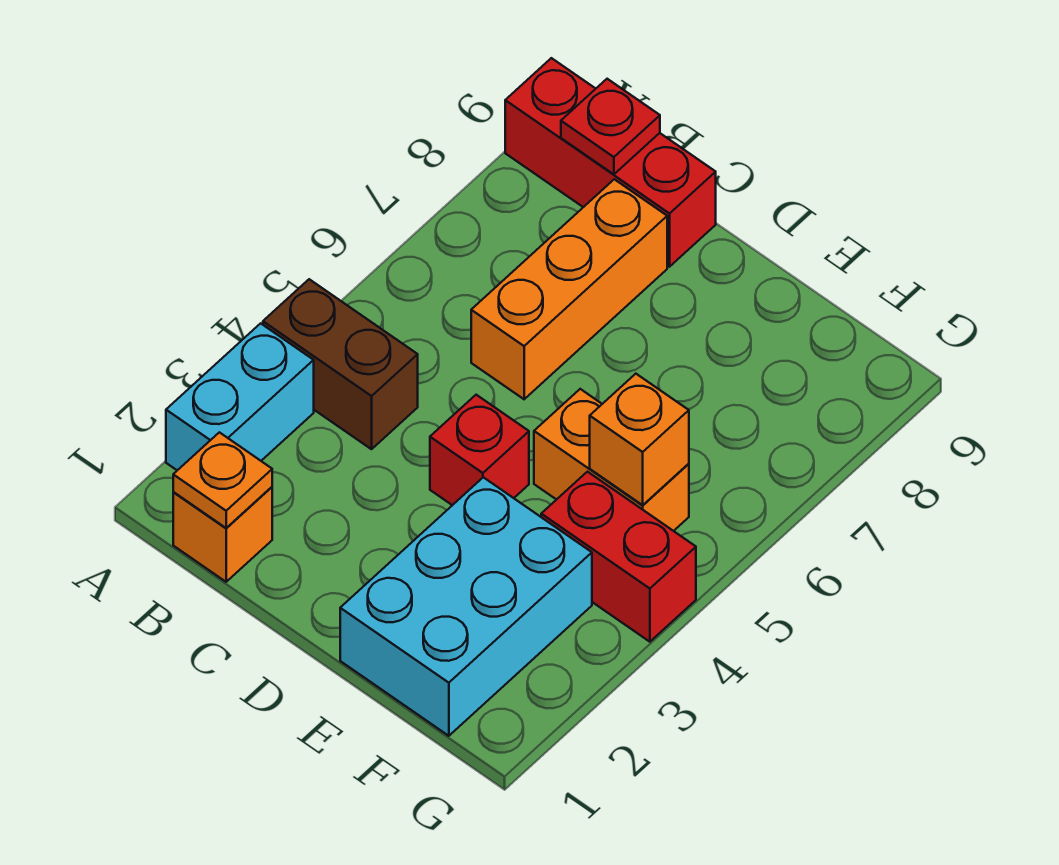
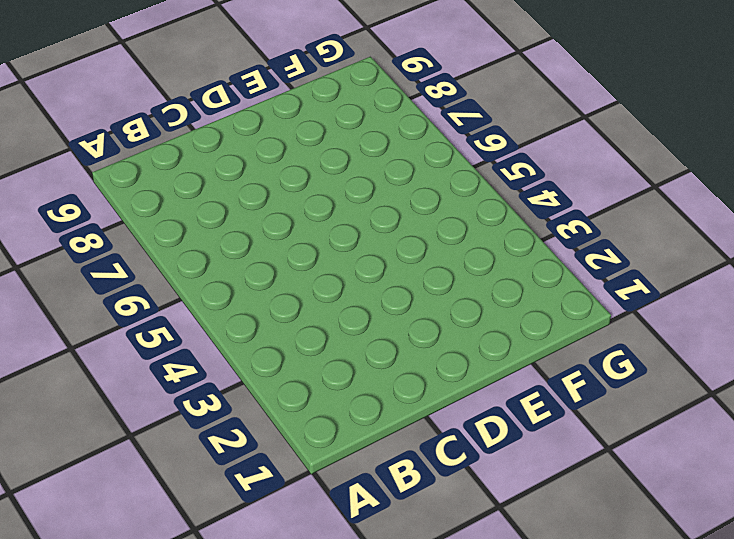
none -> cyan brick A2:A3 level 1
none -> brown brick A4:B4 level 1
none -> red brick A9:C9 level 1

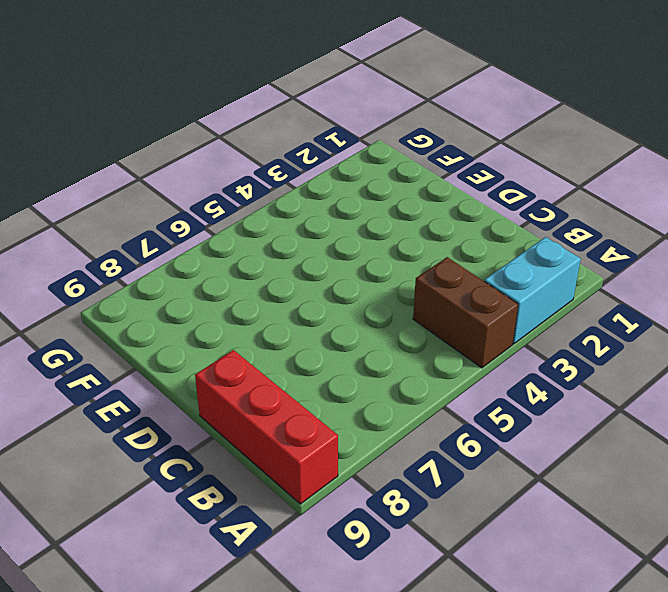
none -> orange brick B1 level 1
none -> orange brick C6:C8 level 1
none -> red brick D4 level 1

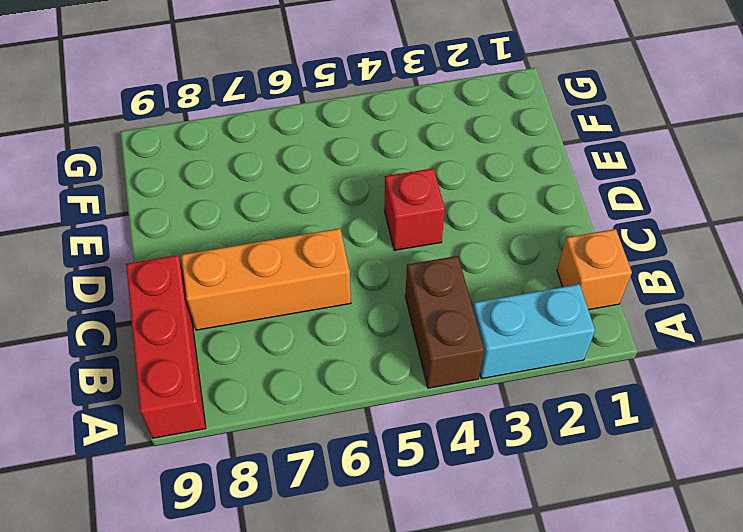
none -> cyan brick E1:F3 level 1
none -> orange brick E5:F5 level 1
none -> red brick F4:G4 level 1

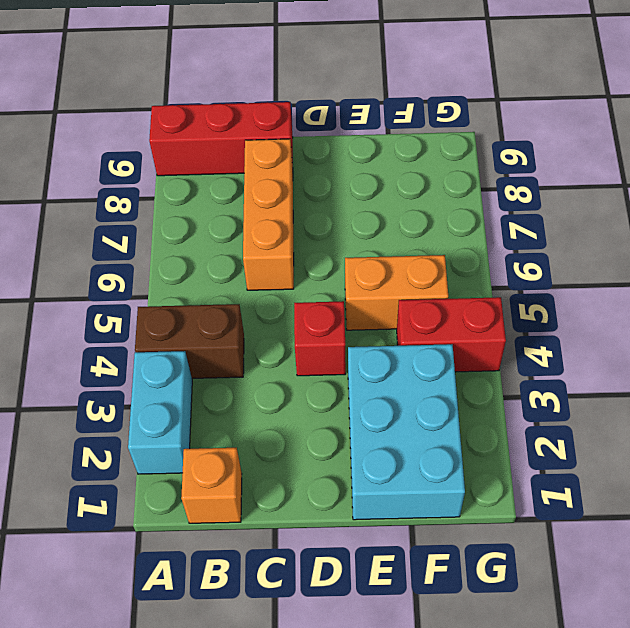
none -> orange plate B1 level 2
none -> red plate B9 level 2
none -> orange brick F5 level 2

